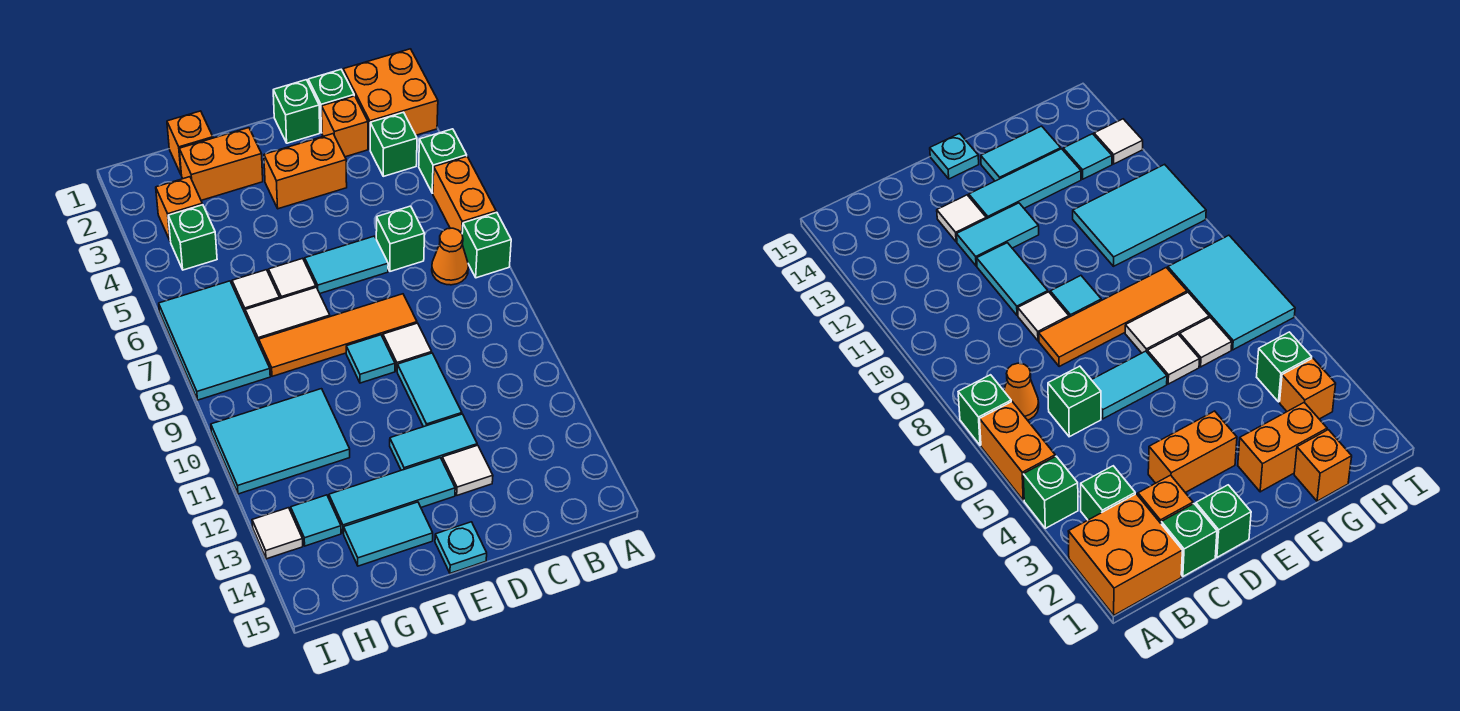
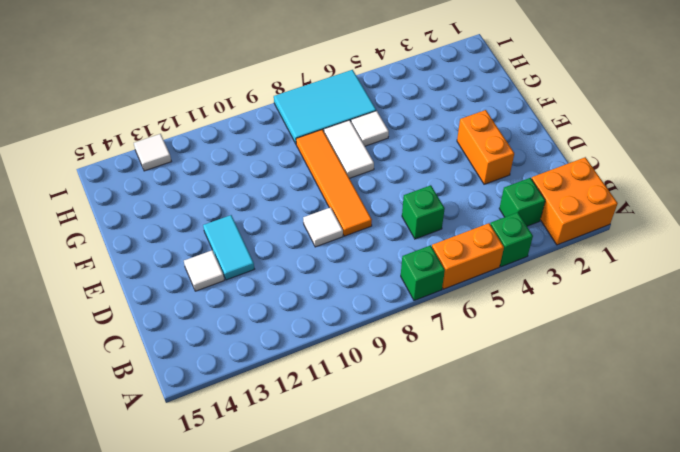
none -> orange cone B7 level 1
none -> green brick C1 level 1
none -> orange brick C2 level 1
none -> green brick D1 level 1

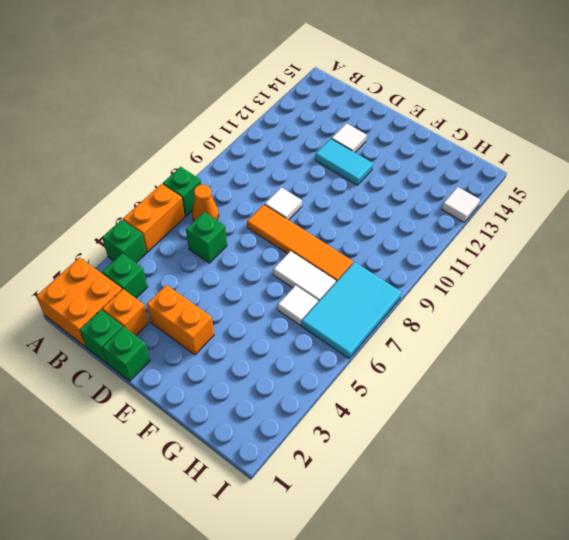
none -> cyan tile D6:E6 level 1
none -> cyan tile D10:D11 level 1
none -> cyan tile E9 level 1
none -> cyan tile E13:G13 level 1

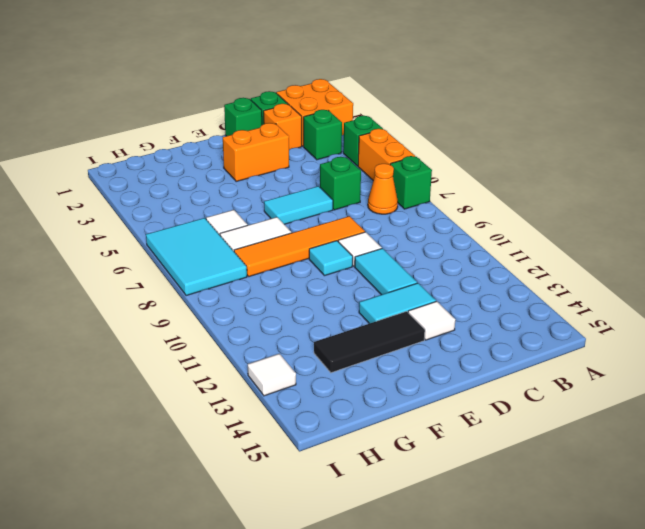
black tile E13:G13 level 1 -> cyan tile E13:G13 level 1
none -> cyan plate E15 level 1
none -> orange brick F2:G2 level 1
none -> white tile F6 level 1
none -> cyan tile F14:G14 level 1

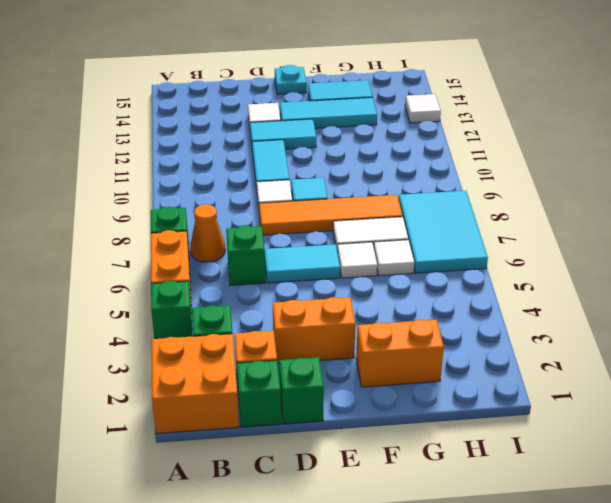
none -> orange brick G1 level 1
none -> cyan tile G10:I11 level 1
none -> orange brick H3 level 1
none -> green brick H4 level 1

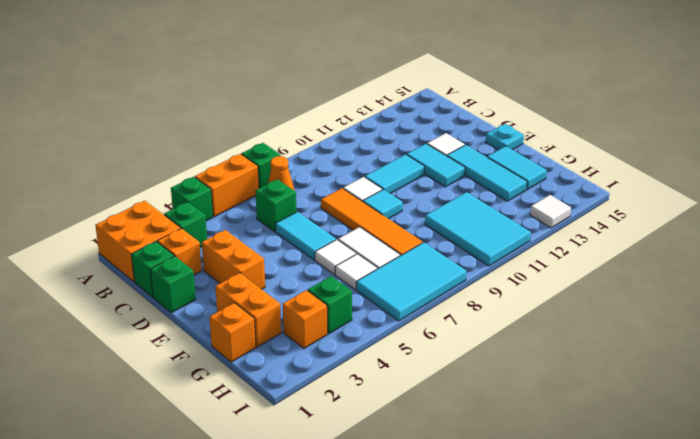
none -> cyan tile H13 level 1

